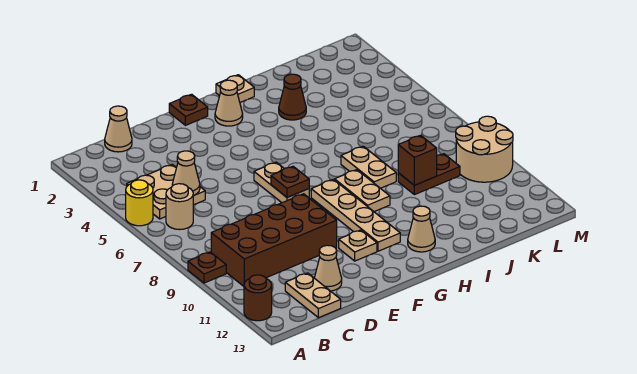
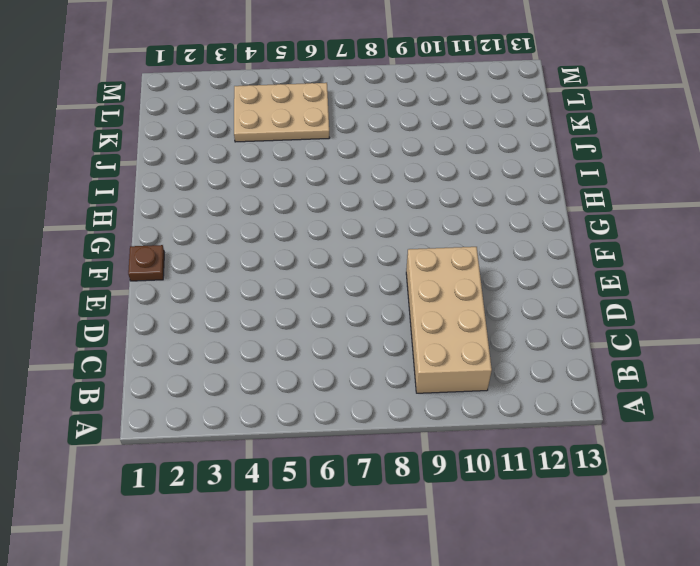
tan brick B9:E10 level 1 -> brown brick B9:E10 level 1
tan plate K4:L6 level 1 -> none
none -> yellow round brick A5 level 1
none -> brown plate A9 level 1
none -> brown round brick A12 level 1

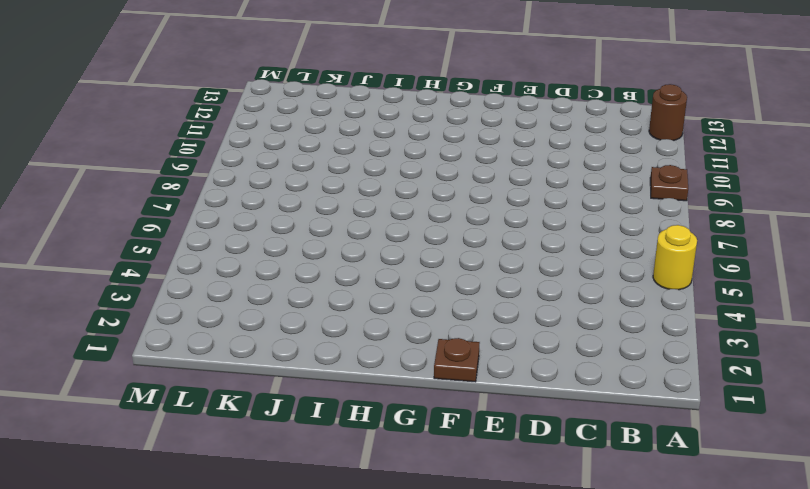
none -> tan plate B4:C5 level 1
none -> tan round brick B6 level 1
none -> brown brick B9:E10 level 1

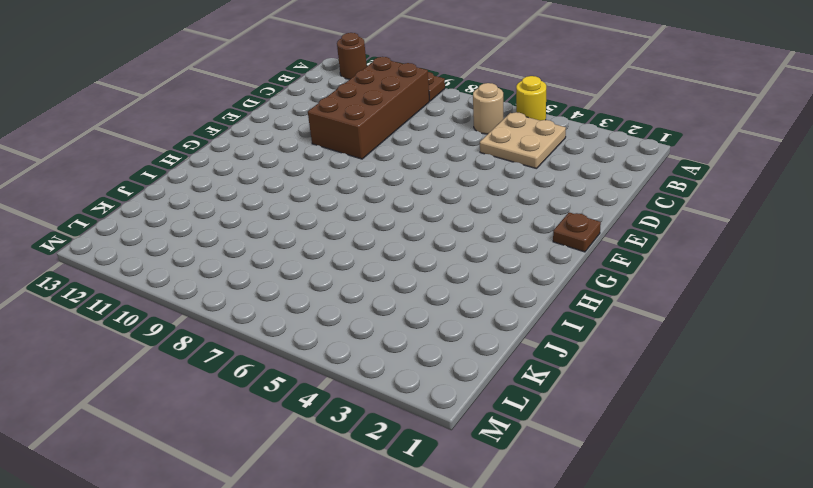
none -> tan cone C1 level 1
none -> tan plate C12:C13 level 1
none -> tan cone D12 level 1

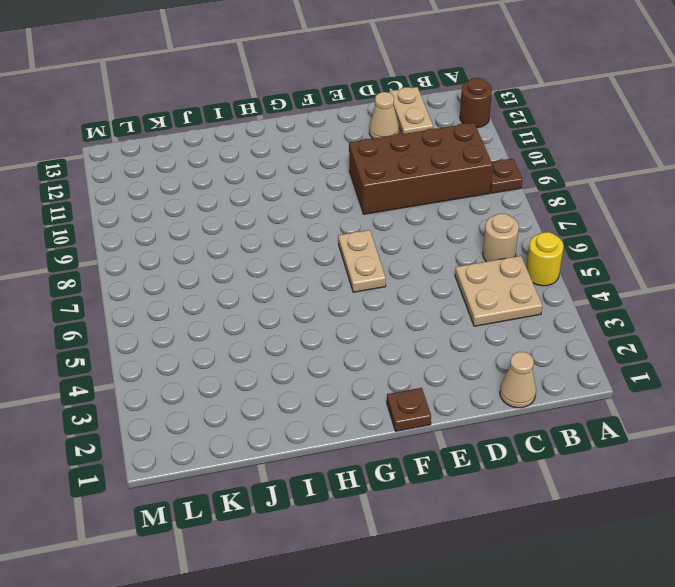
none -> tan plate F11 level 1
none -> tan cone G2 level 1
none -> tan plate G8:G11 level 1

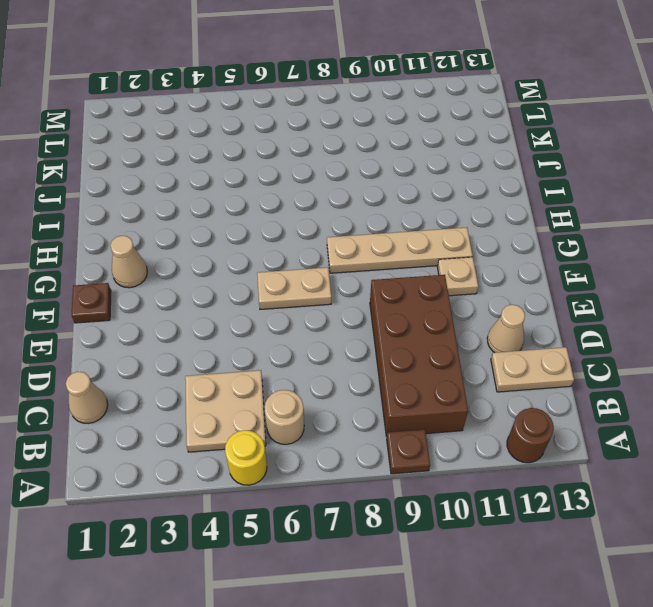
none -> tan plate H1 level 1
none -> tan plate H8:H9 level 1
none -> tan cone H12 level 1

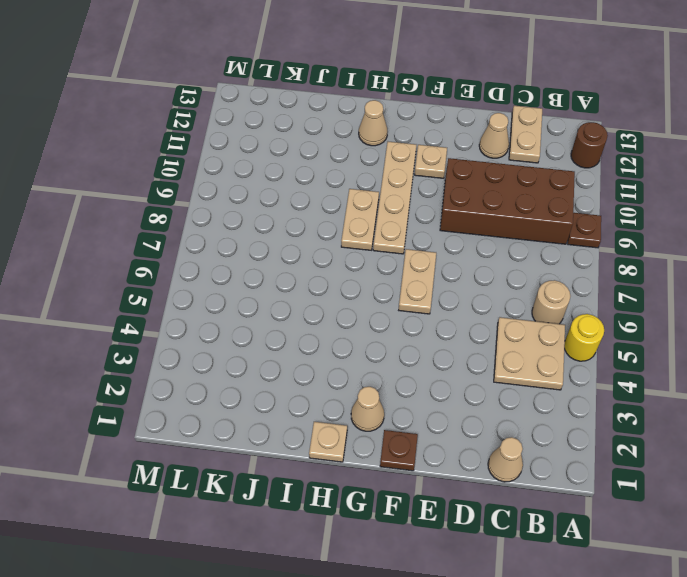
none -> brown cone I3 level 1
none -> tan plate I7:I8 level 1
none -> brown plate J9:K9 level 1

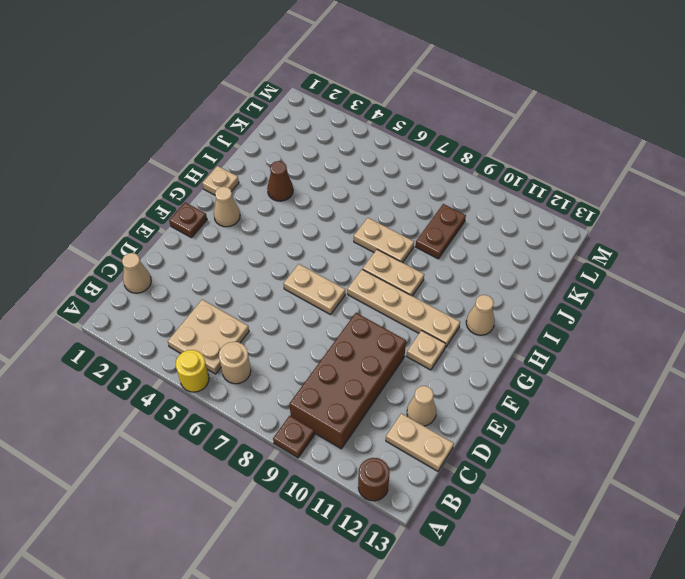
none -> tan round brick L9:M10 level 1
none -> tan cone C5 level 2
none -> brown plate F7 level 2

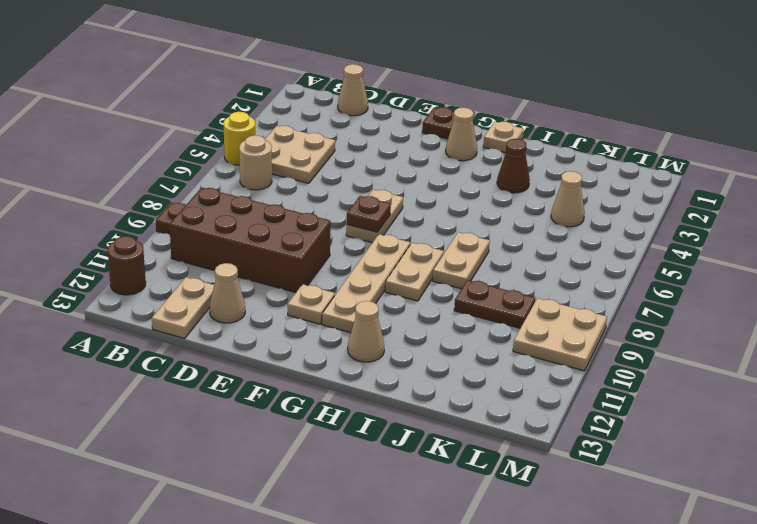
tan cone K4 level 1 -> tan cone C5 level 2
tan plate L9:M10 level 1 -> tan round brick L9:M10 level 1
none -> brown brick J9 level 2

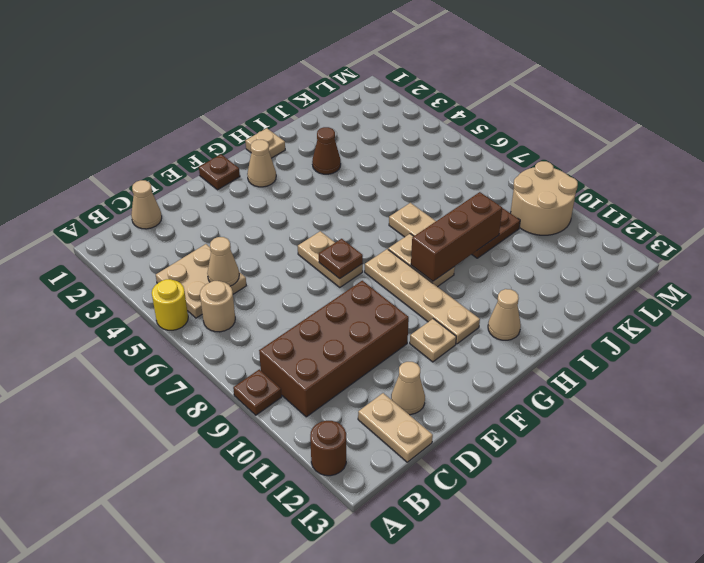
brown brick H9:J9 level 2 -> brown brick J9 level 2

